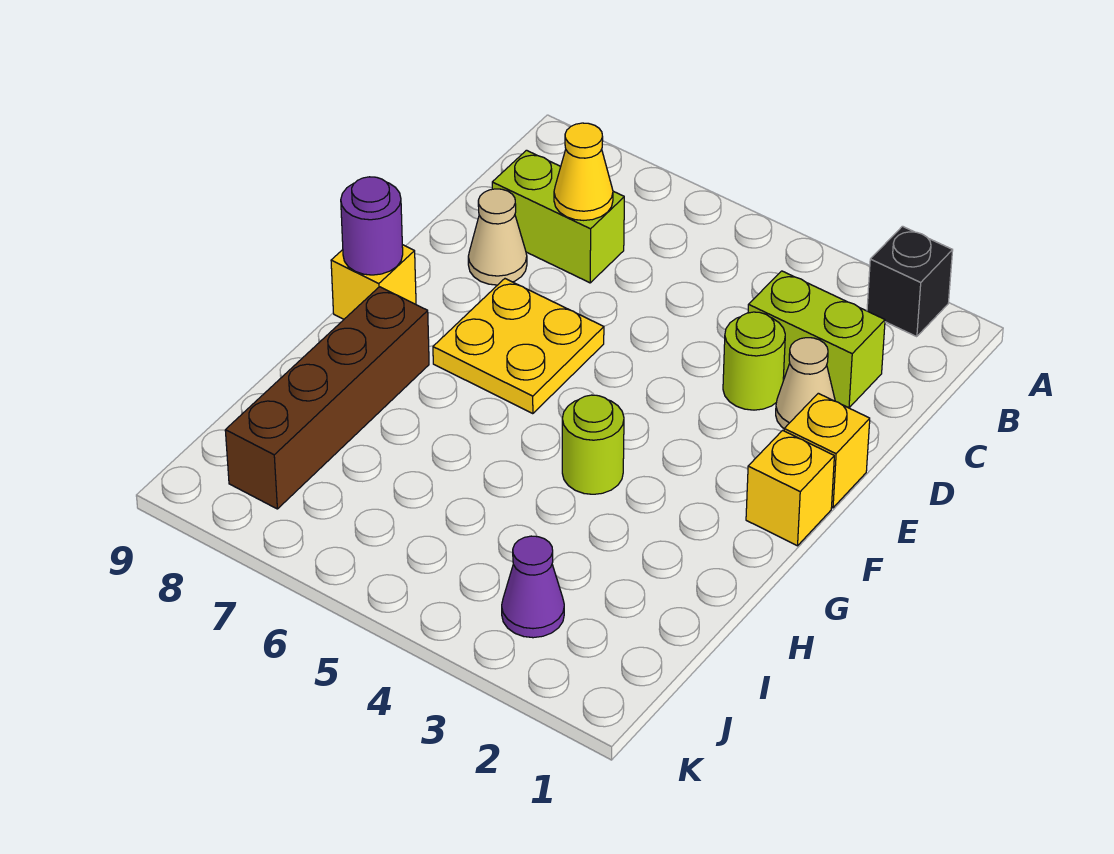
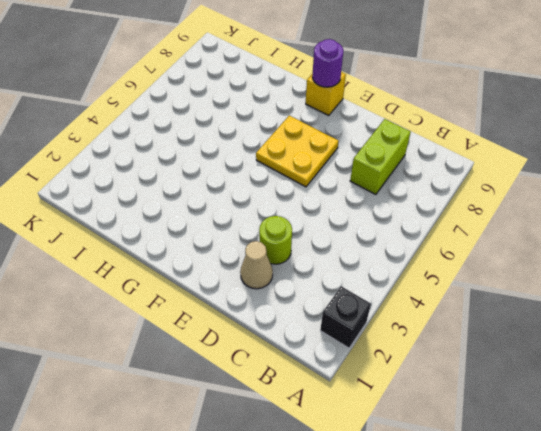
none -> lime brick C2:C3 level 1
none -> tan cone D8 level 1
none -> yellow brick E1 level 1

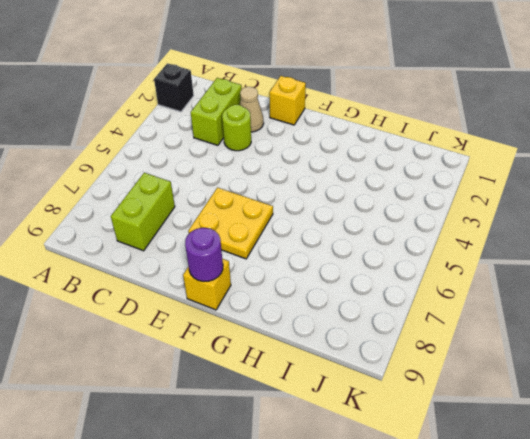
none -> tan cone D8 level 1
none -> yellow brick F1 level 1
none -> lime round brick G4 level 1

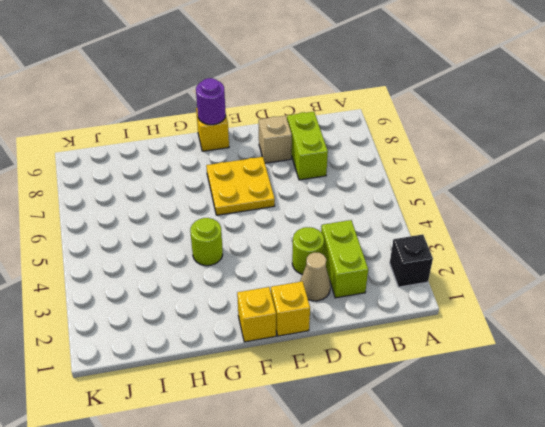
tan brick D8 level 1 -> tan cone D8 level 1
none -> brown brick G8:J8 level 1
none -> purple cone J3 level 1
none -> yellow cone C7 level 2

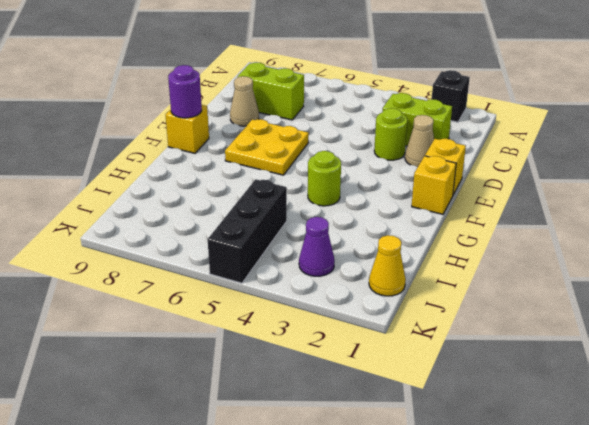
black brick I5:K5 level 1 -> none
yellow cone J1 level 1 -> yellow cone C7 level 2
none -> brown brick G8:J8 level 1

